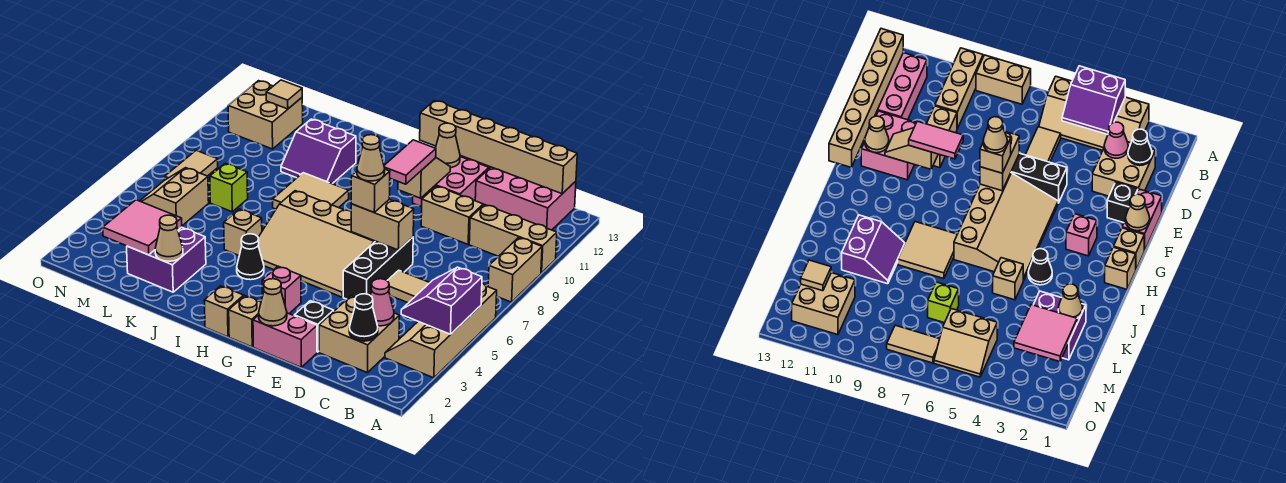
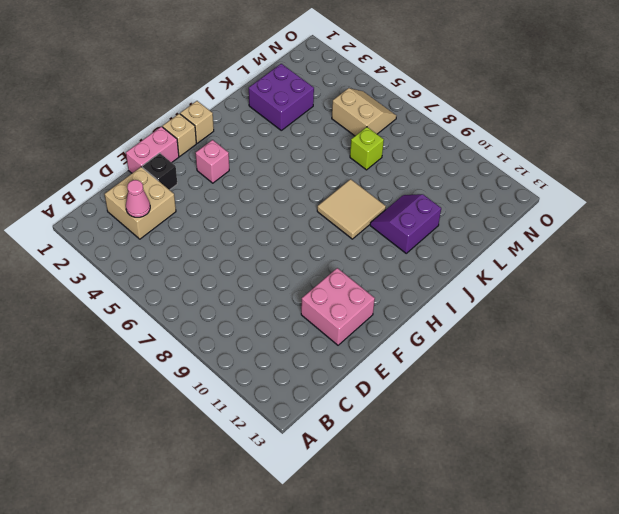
none -> tan slope A3:B6 level 1 top A
none -> tan brick A8:A9 level 1
none -> tan brick A10:C10 level 1
none -> pink brick B12:D13 level 1

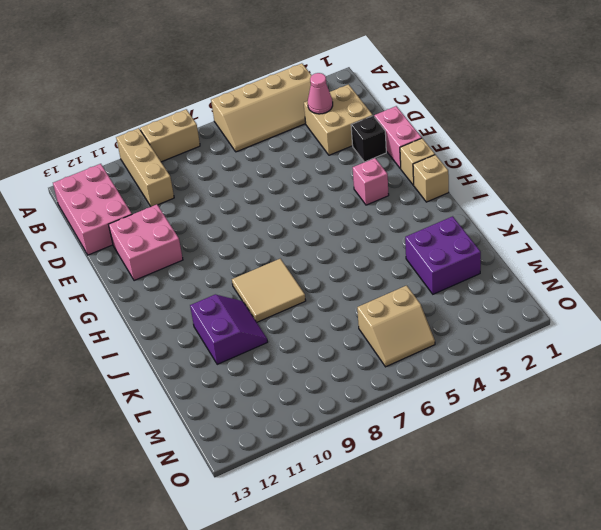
none -> tan tile C6:D6 level 1
none -> tan brick D10:E10 level 1
none -> black brick E5:E7 level 1
none -> tan slope F5:I7 level 1 top 7

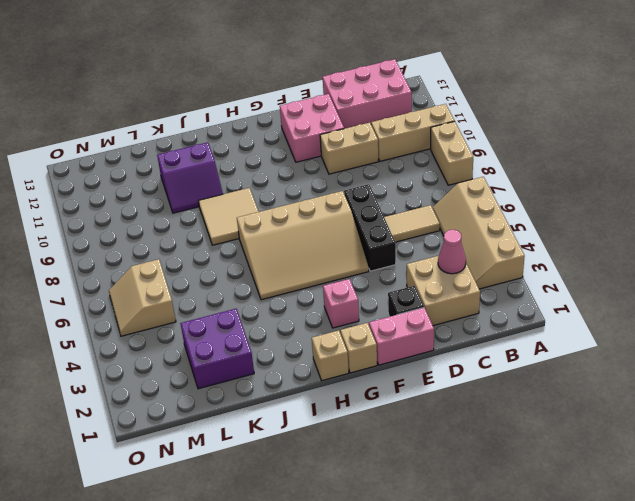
none -> black cone I4 level 1
none -> tan brick J5 level 1
none -> lime brick L7 level 1
none -> tan brick M11:N12 level 1

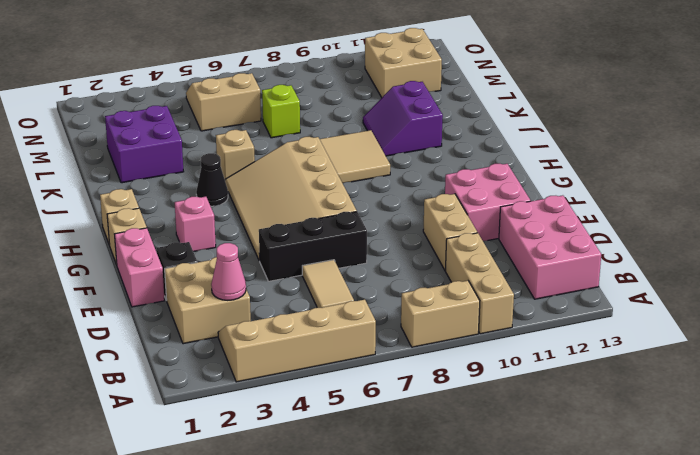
none -> tan tile N7:N8 level 1
none -> purple slope A4:B5 level 2 top A
none -> tan brick B13:G13 level 2
none -> black cone C2 level 2

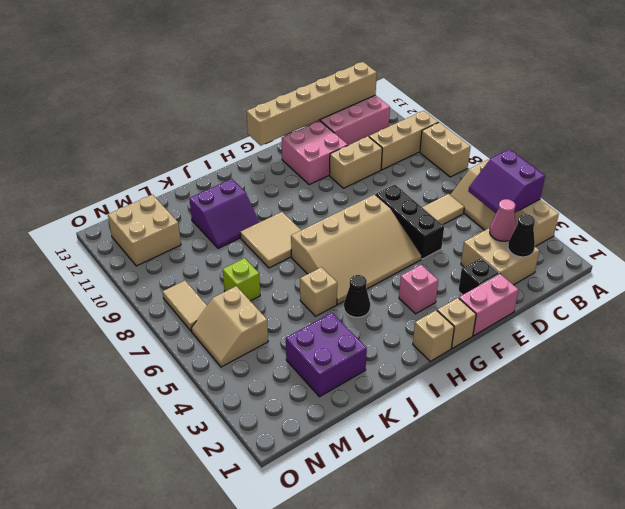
none -> tan brick E7:F7 level 2
none -> tan cone F1 level 2
none -> tan slope F10:F11 level 2 top 10
none -> tan cone F12 level 2

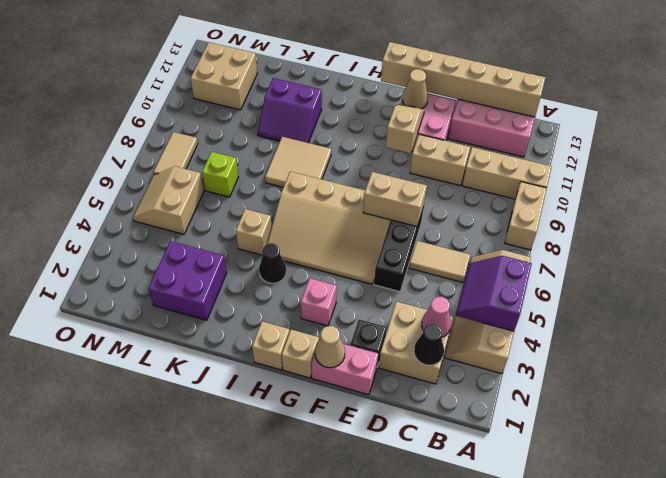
none -> tan cone K2 level 2
none -> pink tile L2:M3 level 2
none -> tan tile M12 level 2
none -> tan brick F7 level 3

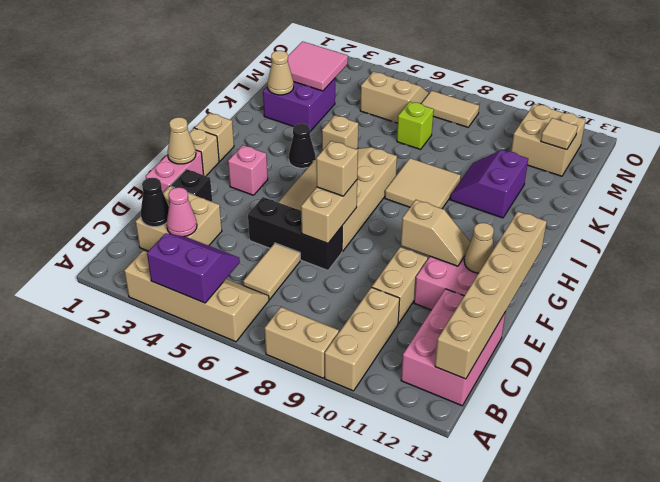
none -> pink tile F9:F10 level 3
none -> tan cone F7 level 4

